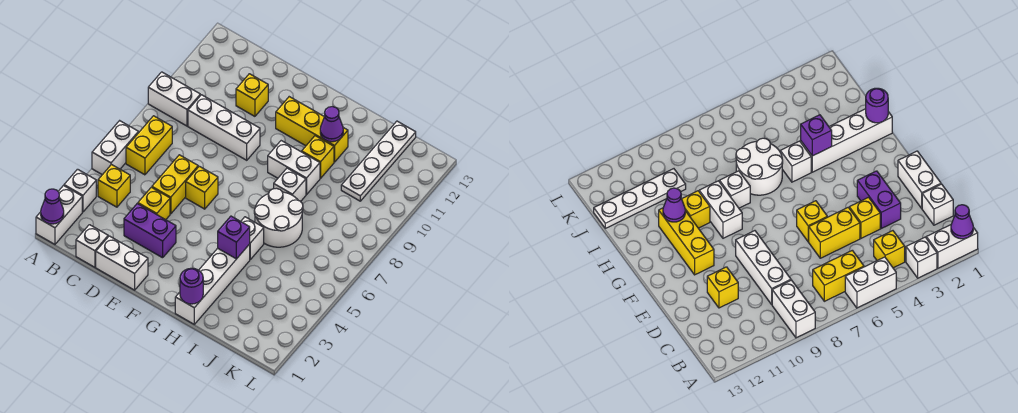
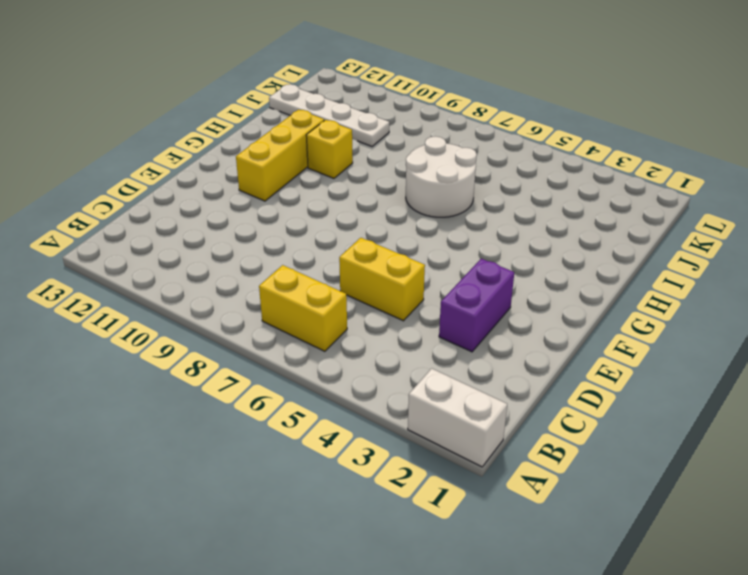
none -> white brick A3 level 1
none -> white brick A5:A6 level 1
none -> white brick A9:B9 level 1

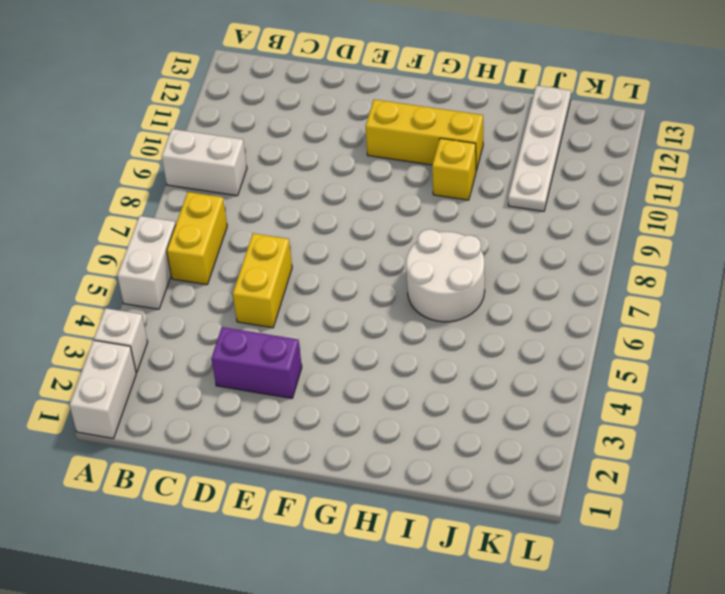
none -> yellow brick B4 level 1
none -> white brick C1 level 1
none -> white brick C9:E9 level 1

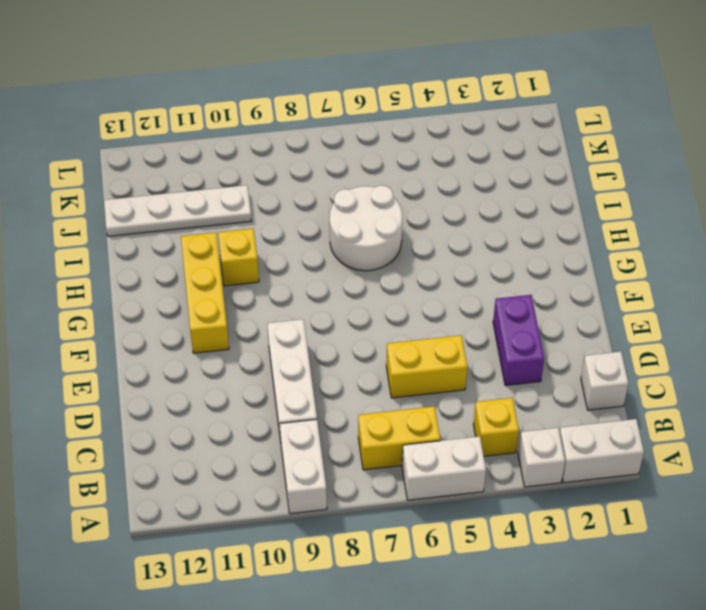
none -> white brick D1:E1 level 1
none -> yellow brick D4 level 1
none -> yellow brick D11 level 1

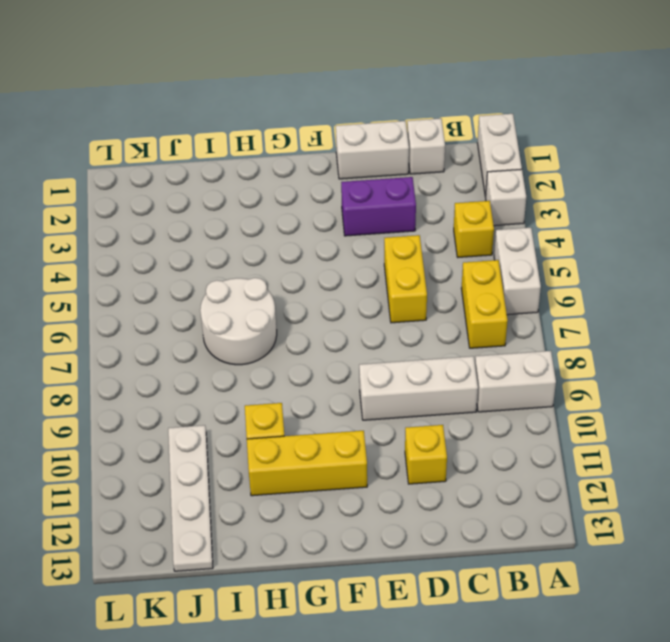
none -> yellow brick D4 level 1
none -> yellow brick E6 level 1
none -> white brick G9:H9 level 1

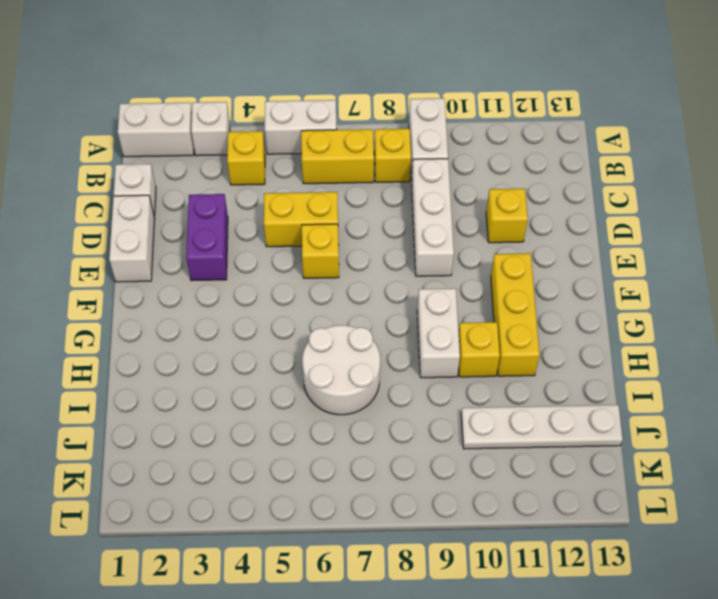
yellow brick B8 level 1 -> yellow brick D4 level 1
none -> white brick H1:H4 level 1
none -> white brick H5 level 1
none -> white brick H8 level 1

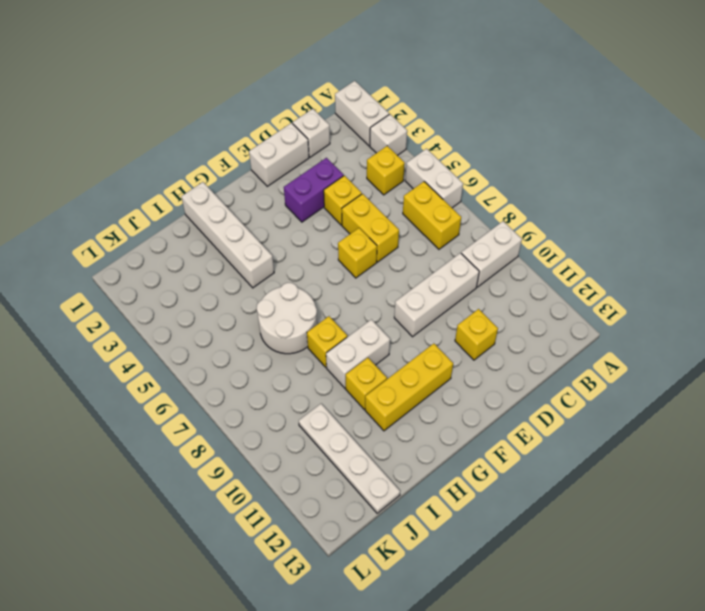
yellow brick H8 level 1 -> white brick H8 level 1
none -> white brick H5 level 1
none -> purple cone A1 level 2
none -> purple round brick H1 level 2

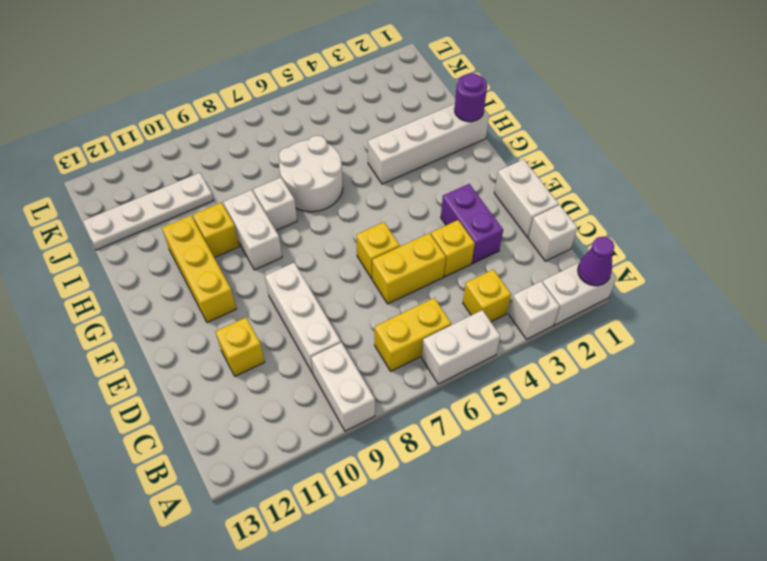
none -> white brick H5 level 1
none -> purple brick H4 level 2
none -> purple cone H11 level 2

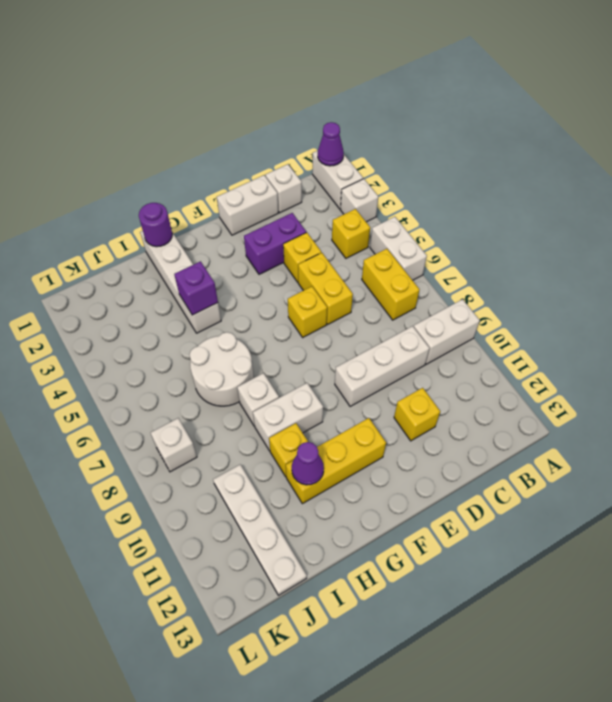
white brick K8 level 1 -> white brick H5 level 1

